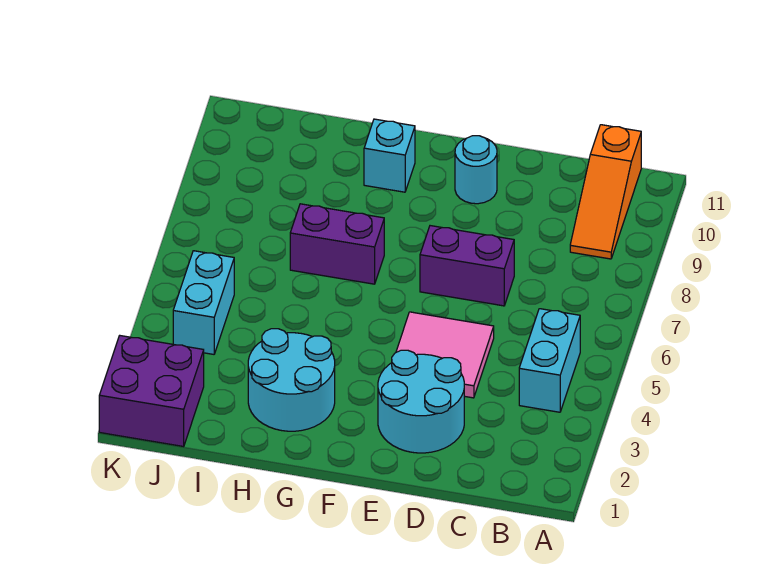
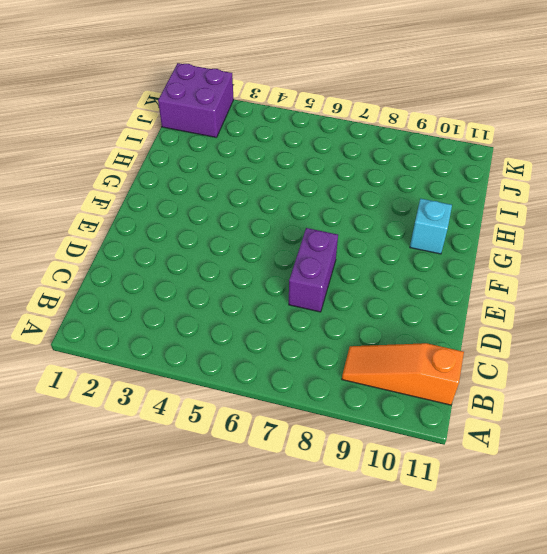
none -> cyan brick B4:B5 level 1
none -> cyan round brick D2:E3 level 1

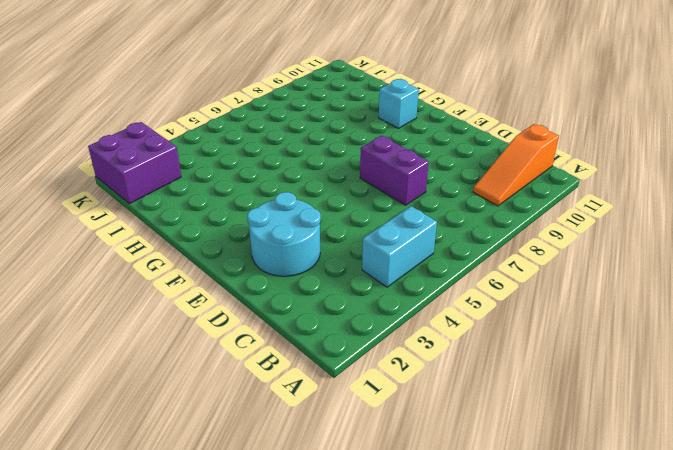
none -> pink tile D4:E5 level 1
none -> cyan round brick E10 level 1

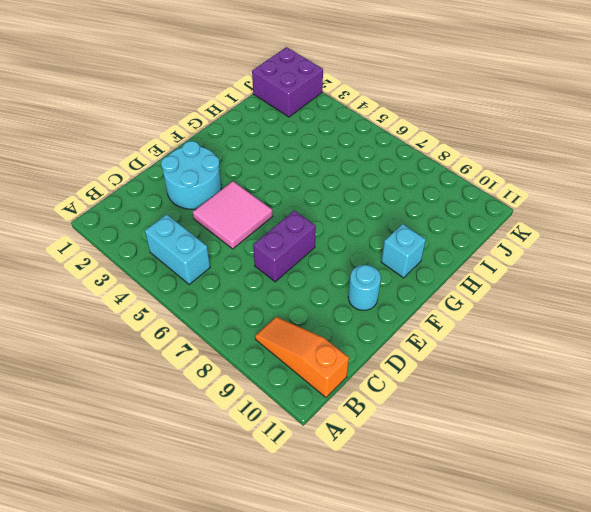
none -> cyan round brick G2:H3 level 1
none -> purple brick G7:H7 level 1

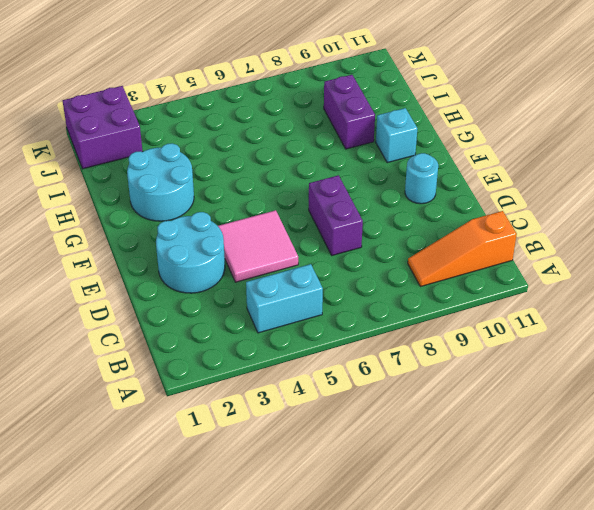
purple brick H9:I9 level 1 -> purple brick G7:H7 level 1
none -> cyan brick J4:J5 level 1

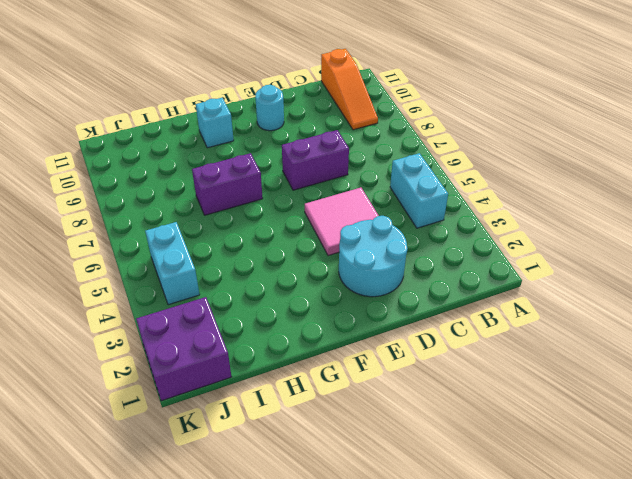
none -> cyan round brick G2:H3 level 1

